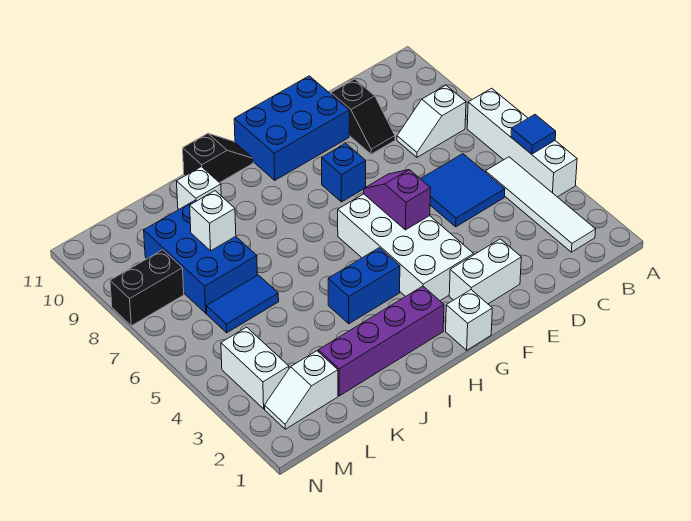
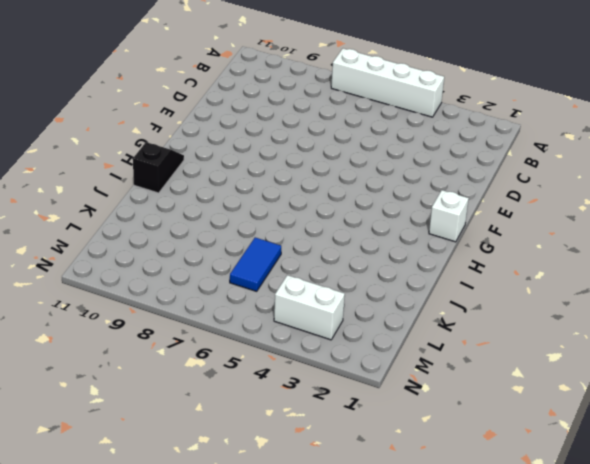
none -> white tile B2:B5 level 1
none -> white slope B8:C8 level 1 top B
none -> blue tile C5:D6 level 1

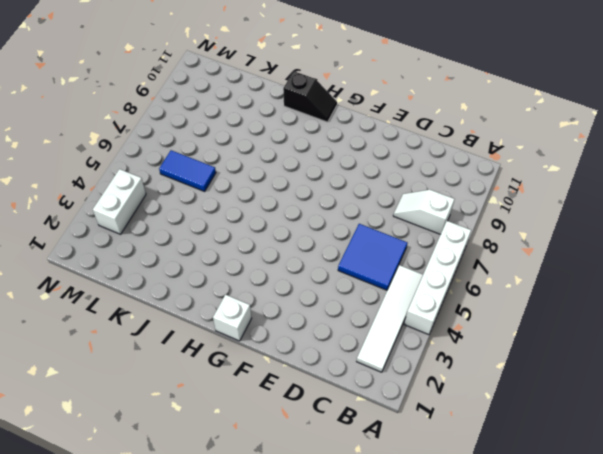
none -> black slope D9:D10 level 1 top 10
none -> white brick E2:F2 level 1
none -> blue brick E10:G11 level 1

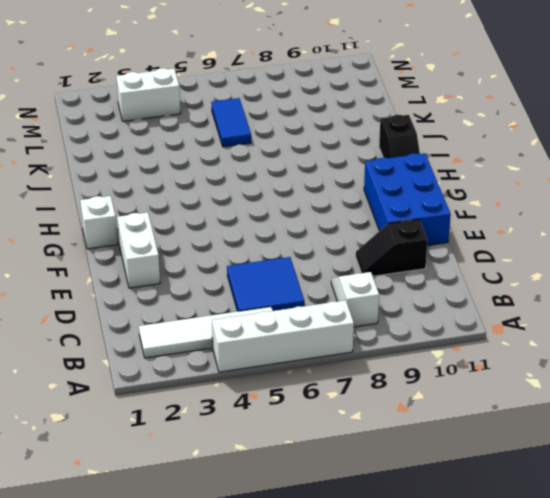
none -> white brick F3:G6 level 1
none -> blue brick F8 level 1
none -> purple brick H2:K2 level 1

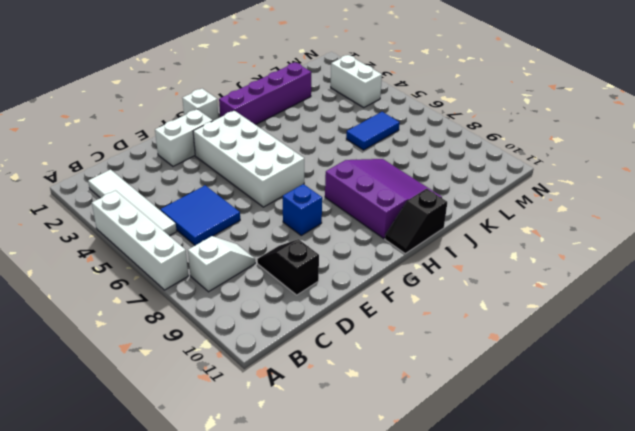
purple slope H8:J10 level 1 top H -> white brick J10 level 1
none -> blue brick E10:G11 level 1
none -> blue brick H4:I4 level 1
none -> blue brick K7:L9 level 1

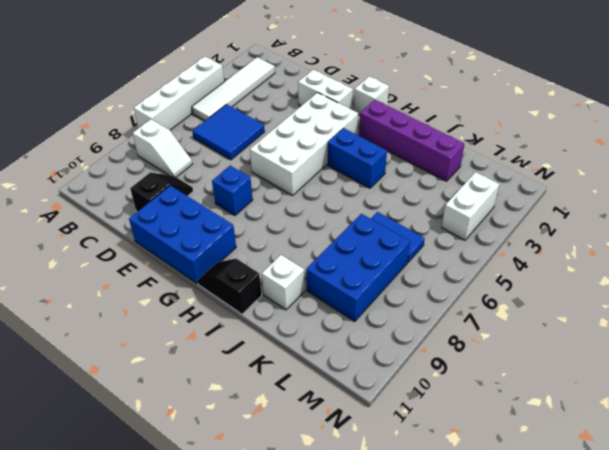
none -> white slope L2:M2 level 1 top L
none -> black brick M8:N8 level 1
none -> blue tile A5 level 2

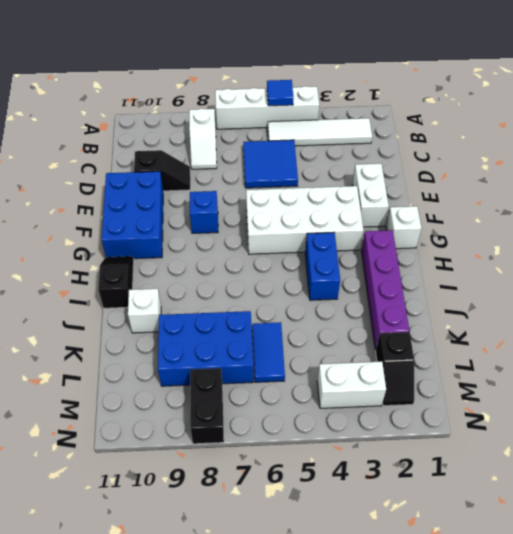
black slope L2:M2 level 1 top L -> white slope L2:M2 level 1 top L
none -> purple slope F5:F6 level 2 top 5
none -> white brick K8 level 2

